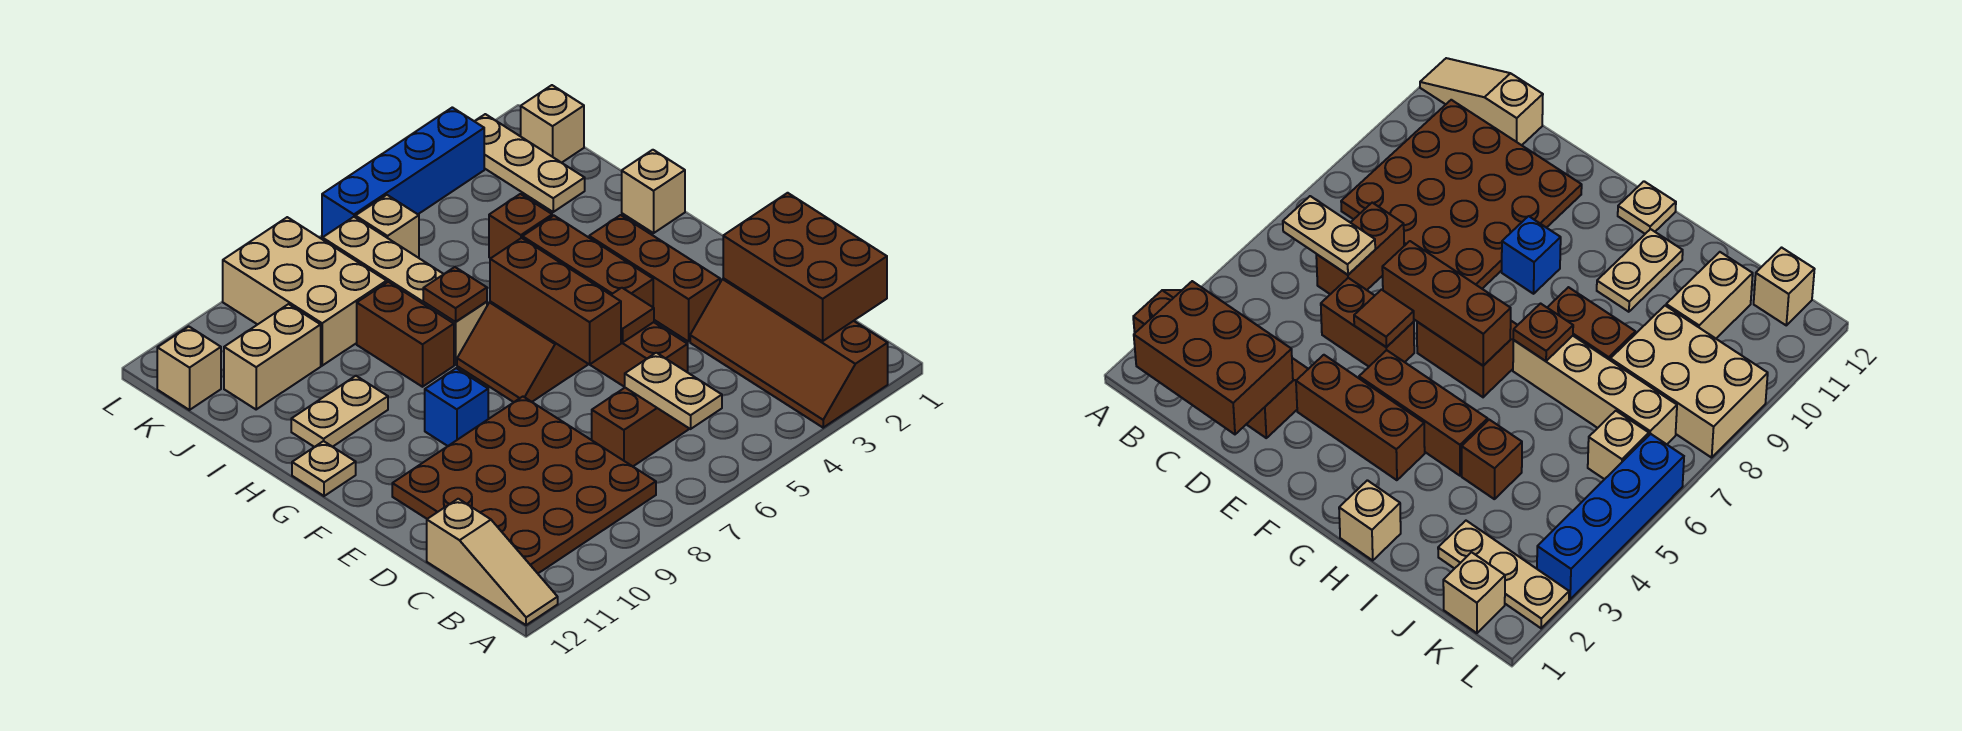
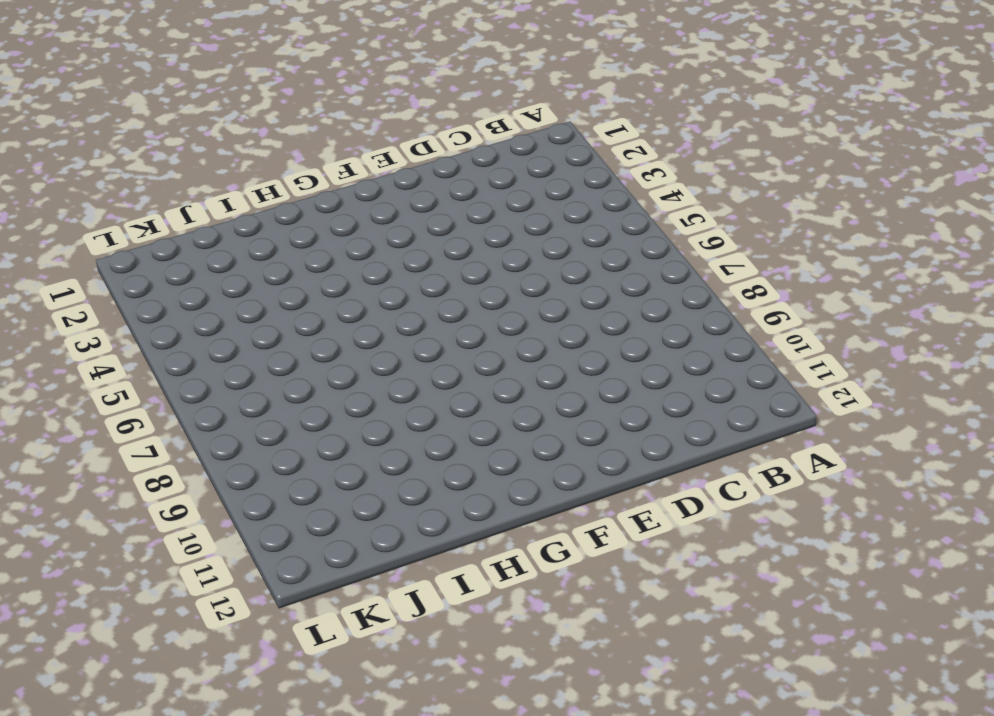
none -> brown slope A2:D3 level 1 top 2
none -> tan slope A12:C12 level 1 top C
none -> brown plate B8:E11 level 1

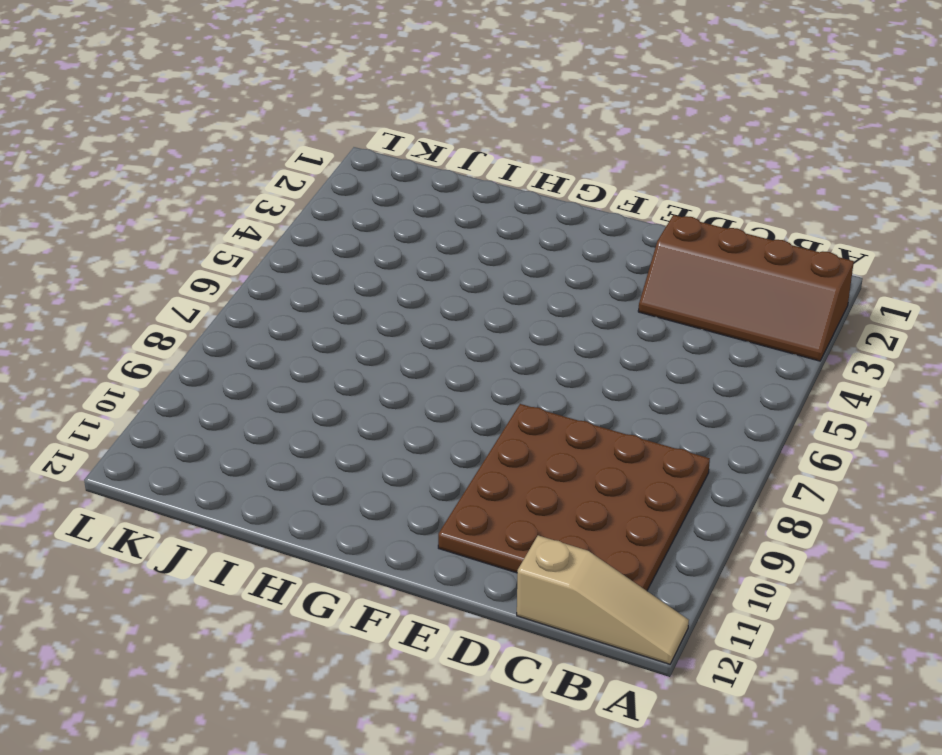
none -> brown brick C6:C7 level 1
none -> brown brick D5:E5 level 1
none -> brown brick E3:G3 level 1

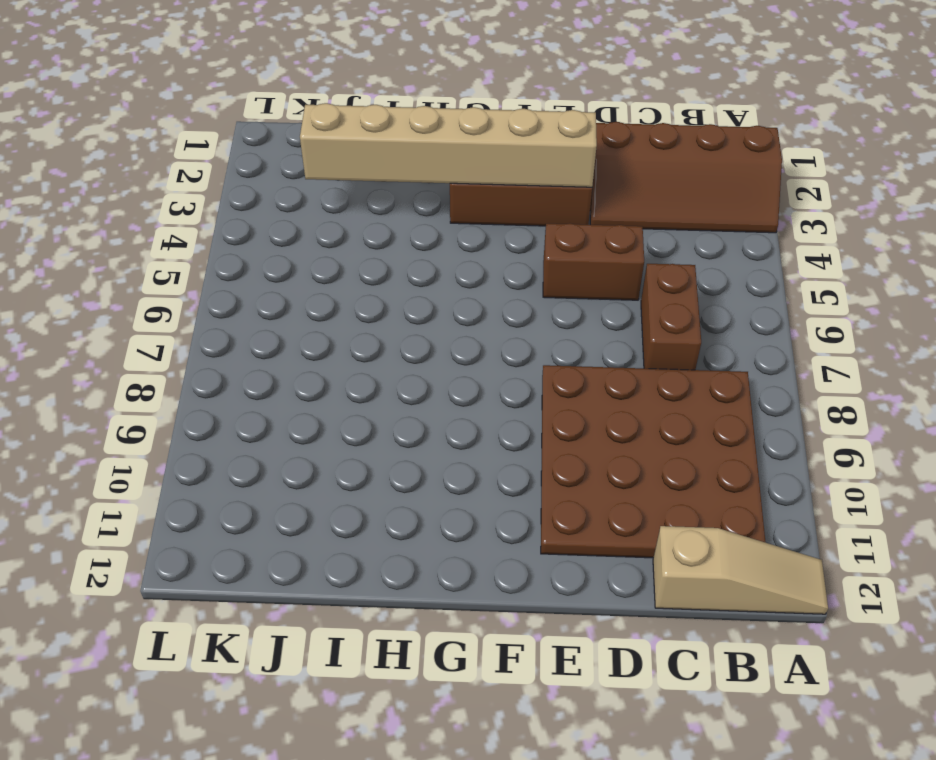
tan brick E3:J3 level 2 -> none
none -> brown brick F4:H4 level 1
none -> brown slope F6:G7 level 1 top 6
none -> blue brick F9 level 1

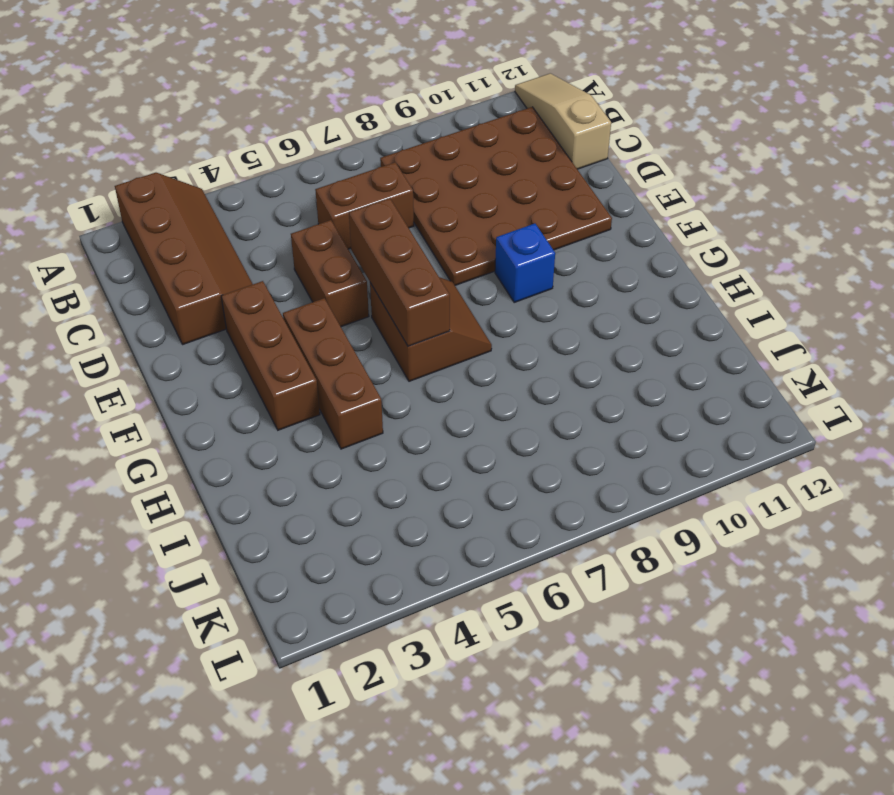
none -> tan plate G12 level 1
none -> tan brick H1 level 1
none -> tan brick H7:K7 level 1

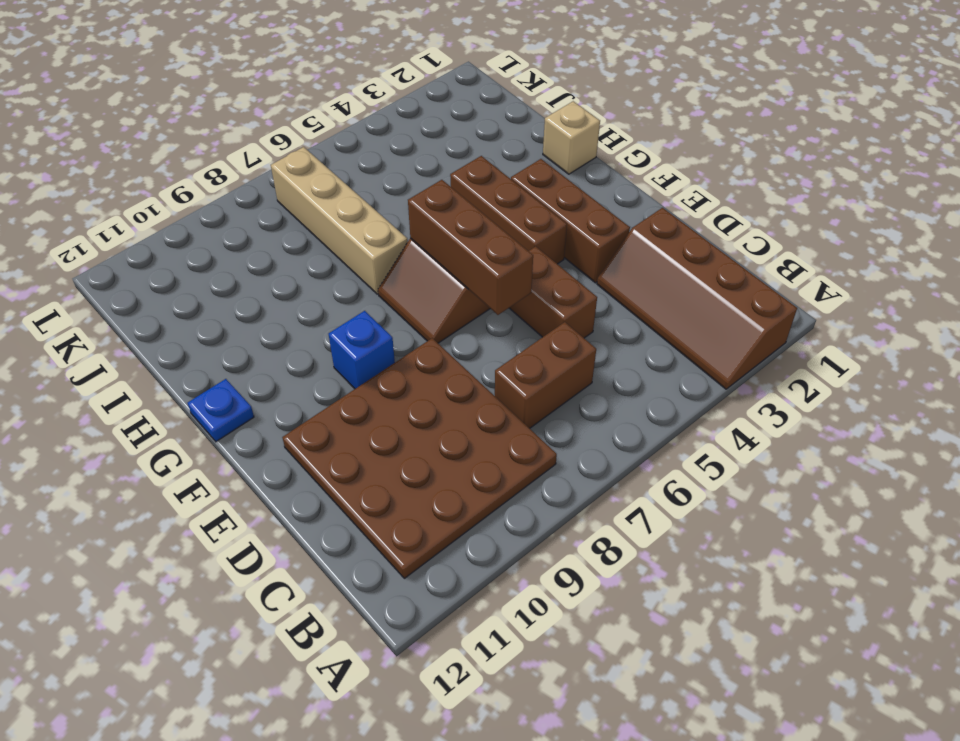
blue plate G12 level 1 -> tan plate G12 level 1
none -> tan slope A12:C12 level 1 top C
none -> brown brick H8:I8 level 1
none -> tan plate H10:H11 level 1

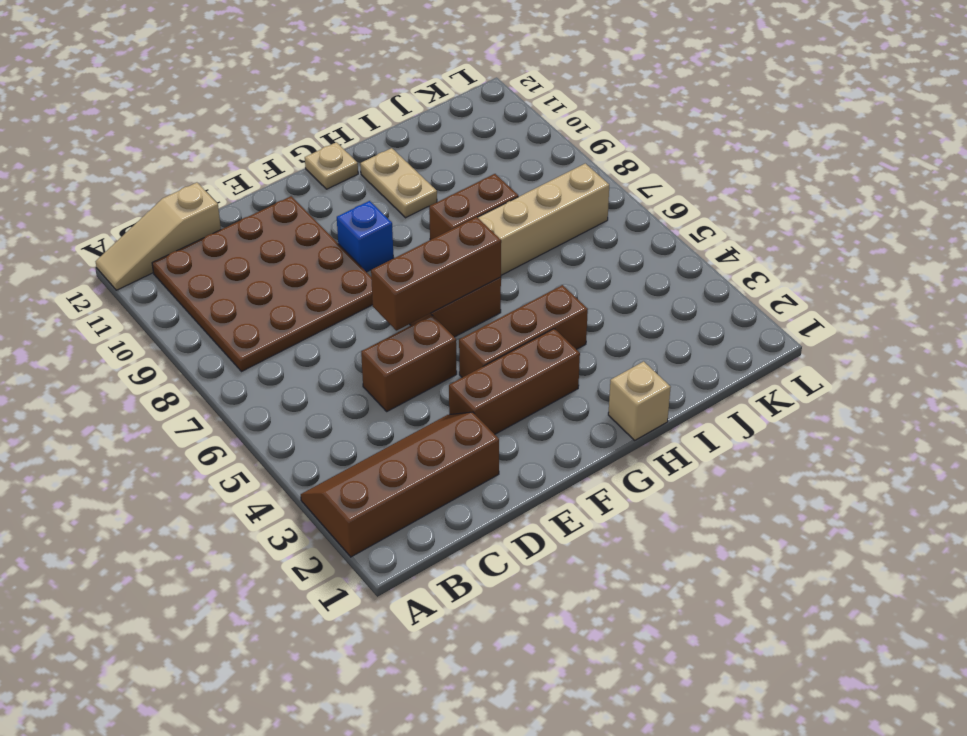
none -> brown brick C6:C7 level 1
none -> brown brick I4 level 1
none -> tan plate J2:L2 level 1

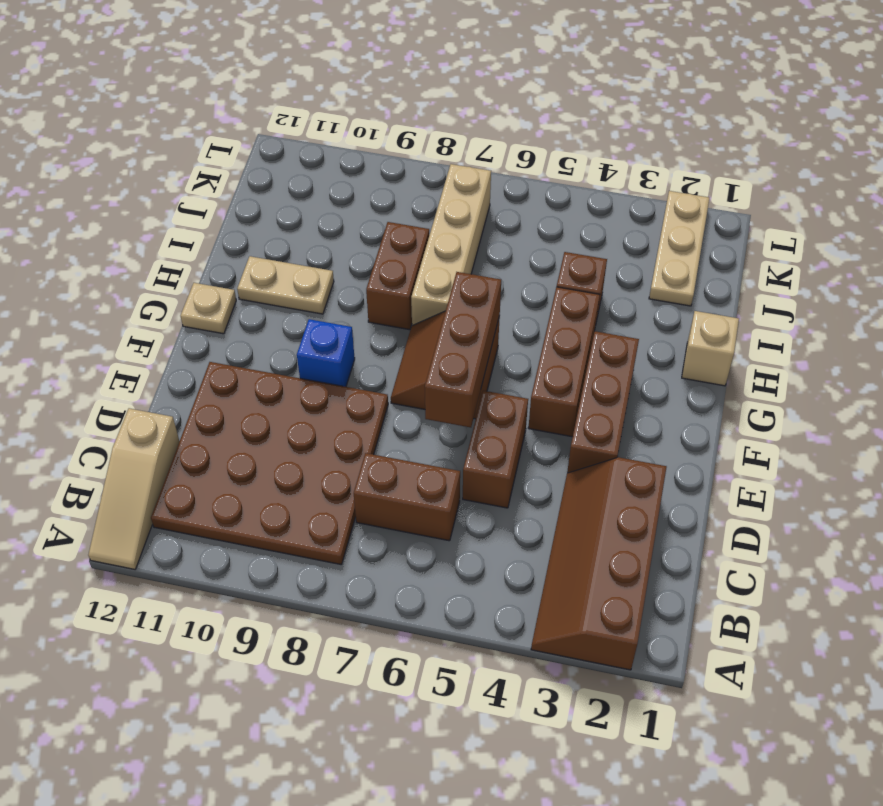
none -> tan brick J8:L9 level 1
none -> tan brick J10:J11 level 1
none -> tan brick K1 level 1

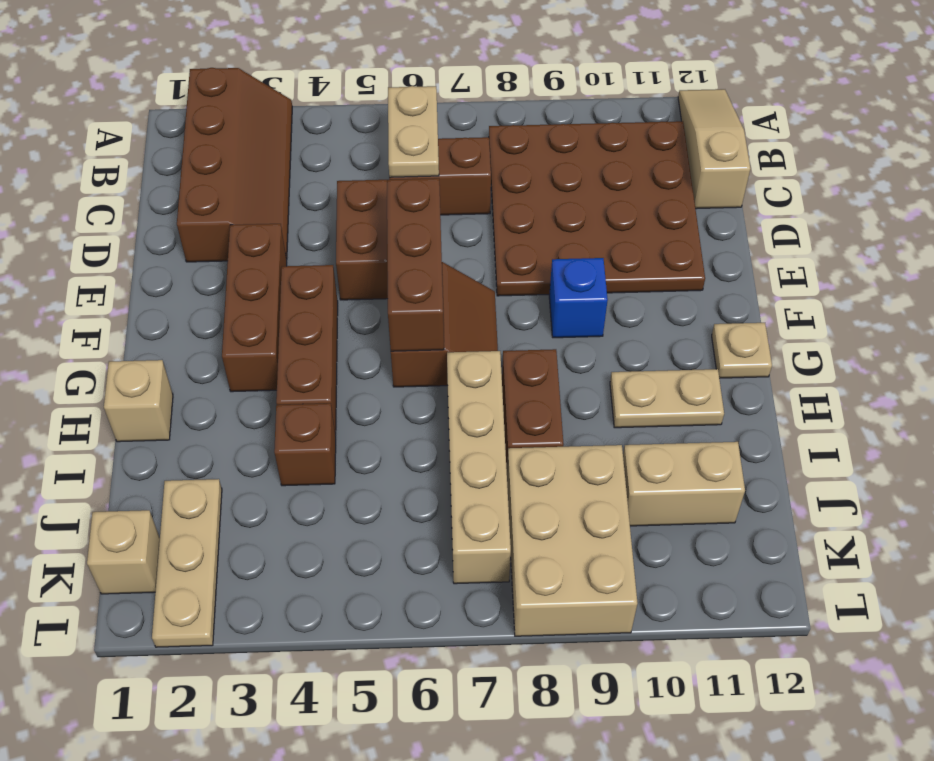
none -> tan brick K6 level 1
none -> tan brick K12 level 1
none -> blue brick L3:L6 level 1

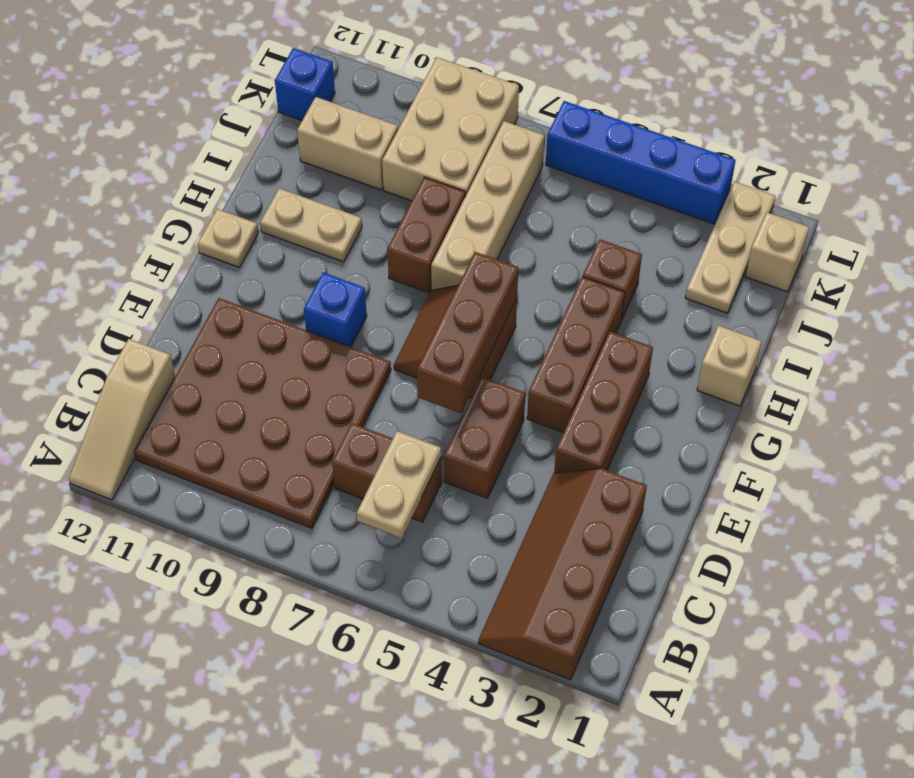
blue brick K12 level 1 -> tan brick K12 level 1
none -> tan brick K6 level 1
none -> brown brick B1:D2 level 2
none -> brown tile E5 level 2

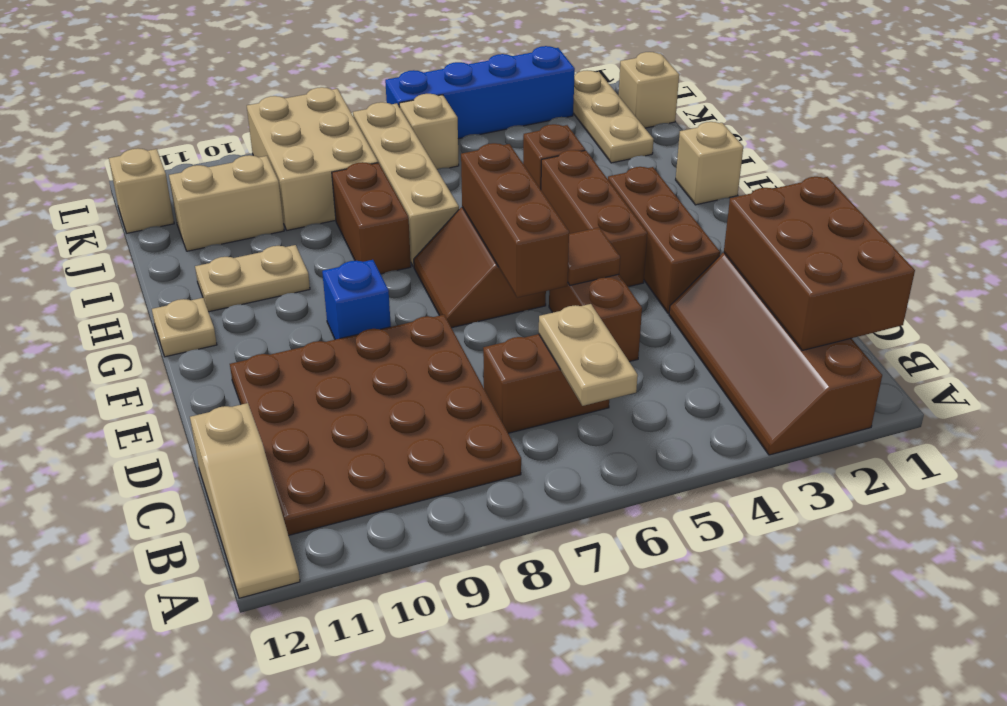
none -> brown plate H7 level 2

